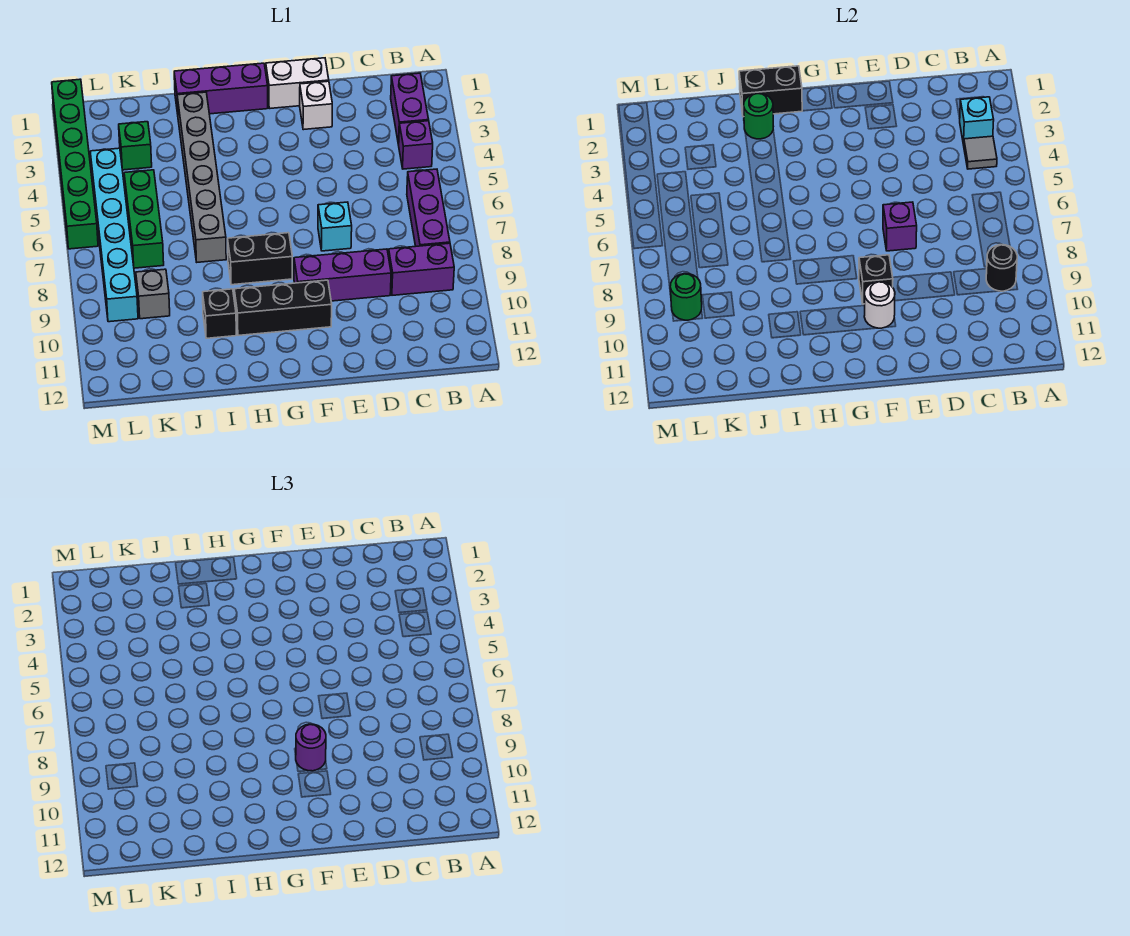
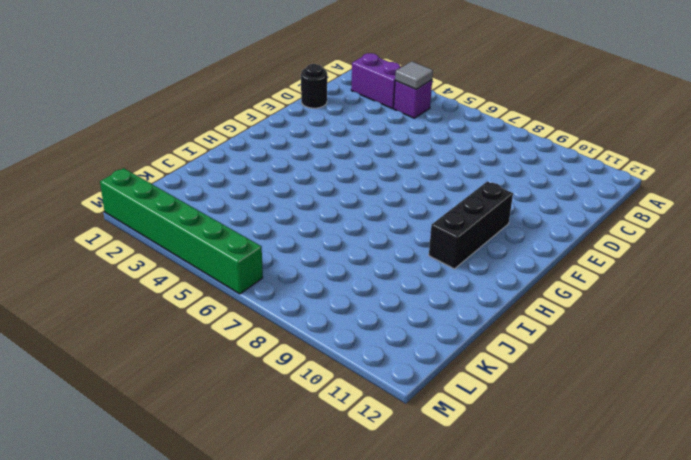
black round brick D1 level 1 -> black round brick B9 level 2
none -> purple brick B6:B8 level 1
none -> purple brick B9:C9 level 1
none -> purple brick D9:F9 level 1

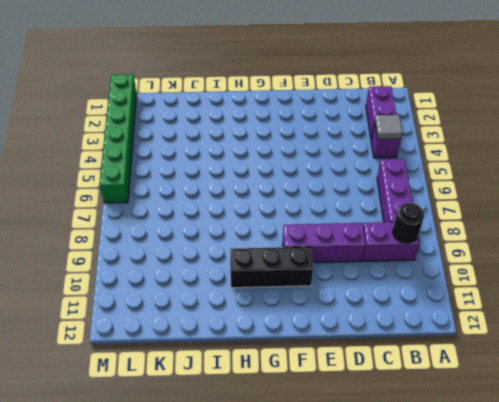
none -> white brick E1:F1 level 1
none -> white brick E2 level 1
none -> cyan brick E7 level 1

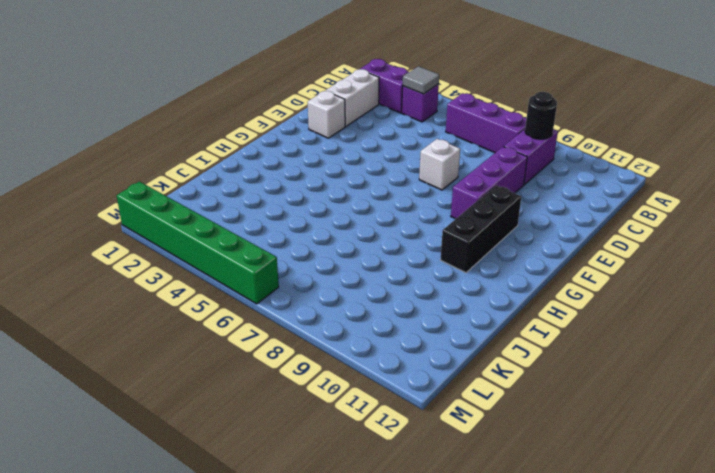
white brick C2:D2 level 1 -> white brick E1:F1 level 1
white brick E7 level 1 -> cyan brick E7 level 1
none -> purple brick G1:I1 level 1
none -> black brick G8:H8 level 1
none -> grey brick I2:I7 level 1

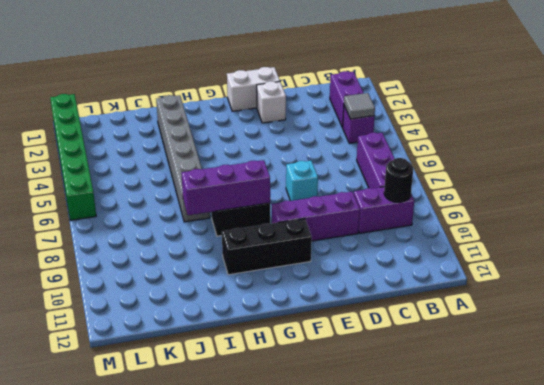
purple brick G8:I8 level 2 -> purple brick G1:I1 level 1
none -> black brick I10 level 1
none -> green brick K3 level 1
none -> green brick K5:K7 level 1

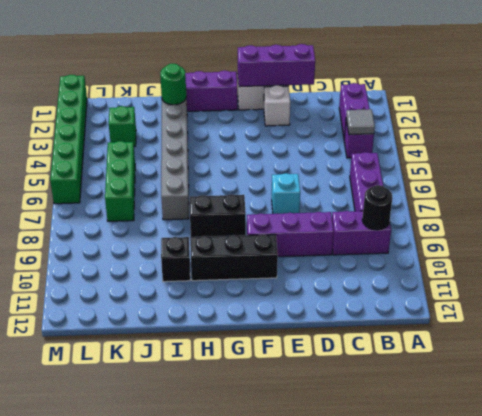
purple brick D1:F1 level 2 -> none
none -> grey brick K9 level 1
none -> cyan brick L4:L9 level 1
none -> cyan brick B3 level 2

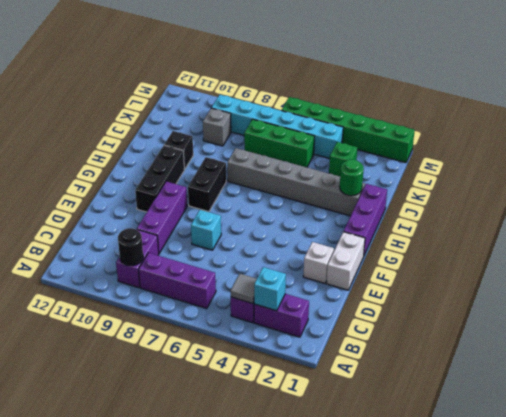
none -> purple brick E7 level 2
none -> black brick F9 level 2
none -> white round brick F10 level 2

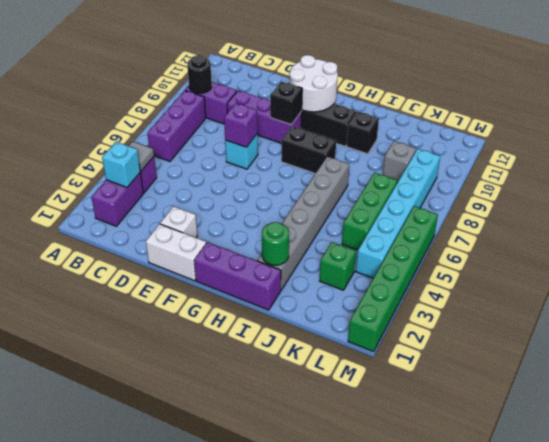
white round brick F10:G11 level 2 -> white round brick F10 level 2
none -> black brick H1:I1 level 2
none -> green round brick L9 level 2
none -> purple round brick F9 level 3

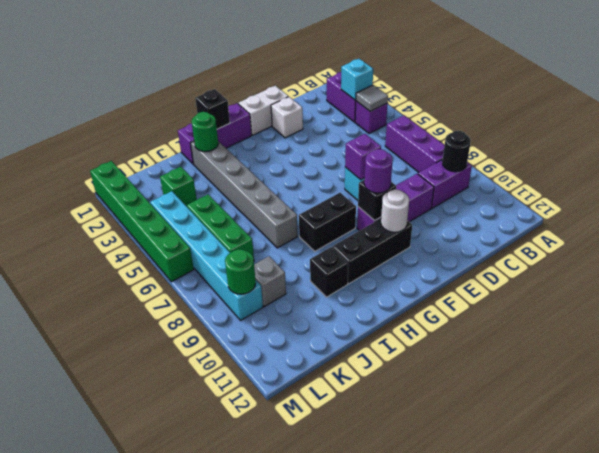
black brick H1 level 2 -> black brick H1:I1 level 2

